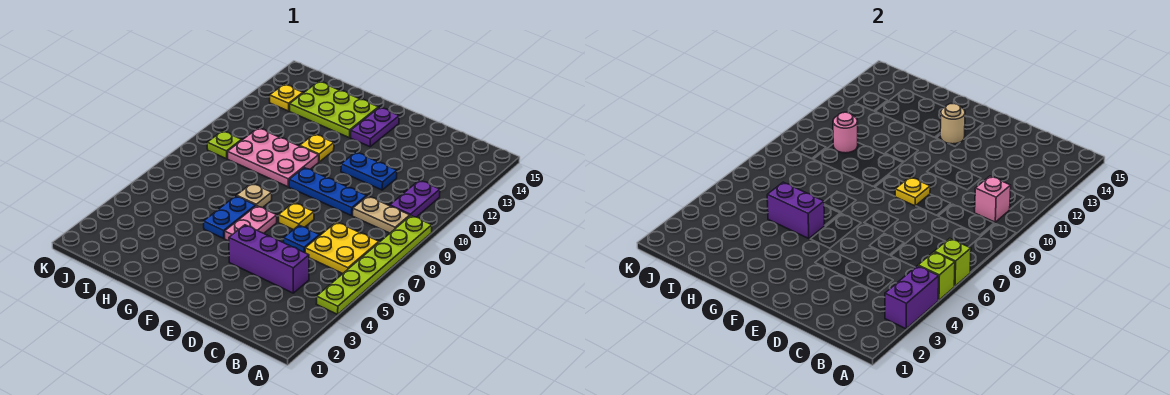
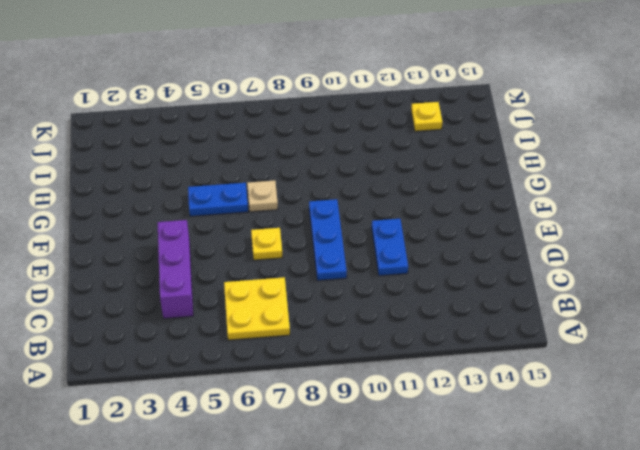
none -> lime plate A4:A9 level 1
none -> tan plate B9:C9 level 1
none -> purple plate B10:B11 level 1

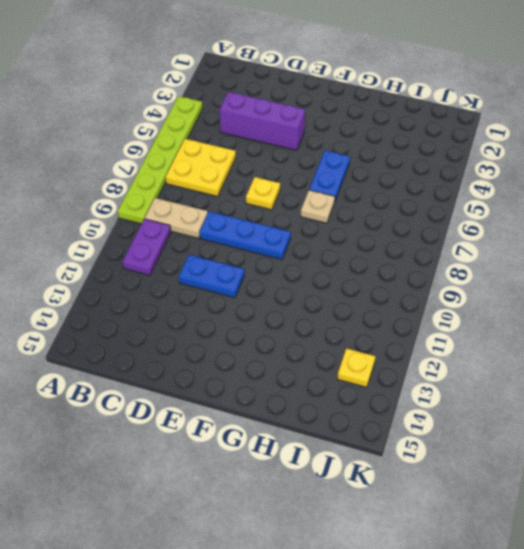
none -> blue plate D6 level 1
none -> pink plate F5:F6 level 1
none -> purple plate F13:F14 level 1

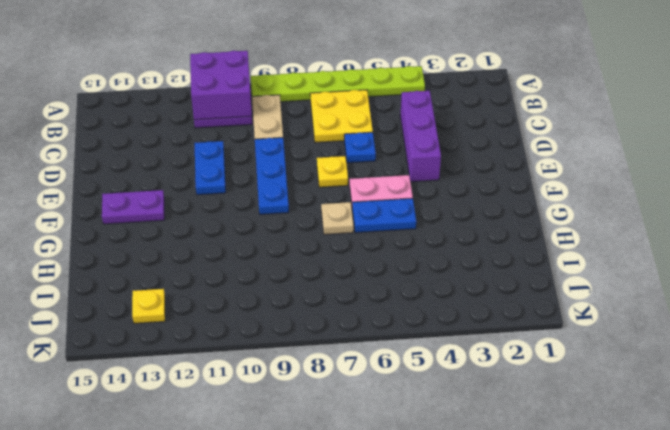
purple brick A10:B11 level 2 -> pink brick B10 level 2
none -> pink plate G9:I10 level 1
none -> yellow plate G11 level 1
none -> lime plate G13:I14 level 1

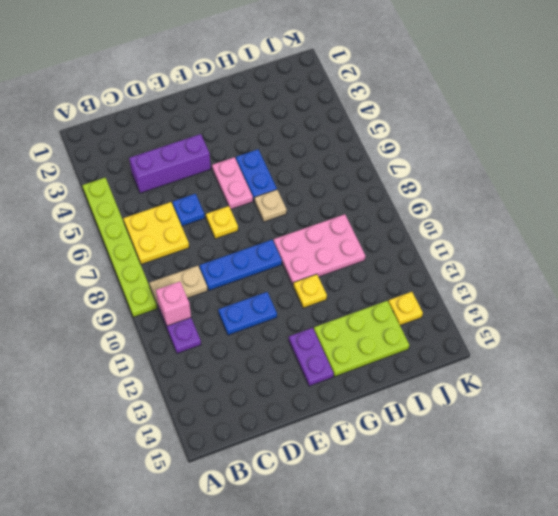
none -> lime plate J9 level 1
none -> purple brick A3:A4 level 2
none -> lime brick A5 level 2

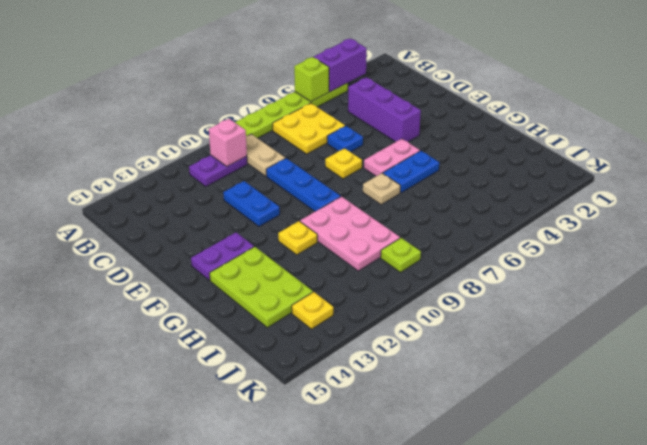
none -> lime brick A6 level 2
none -> yellow plate E9 level 2
none -> tan round brick F13 level 2

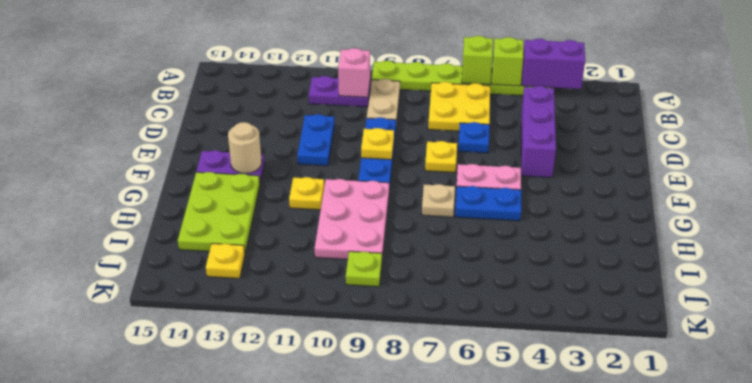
none -> purple brick G5:H5 level 2
none -> pink round brick I10 level 2

